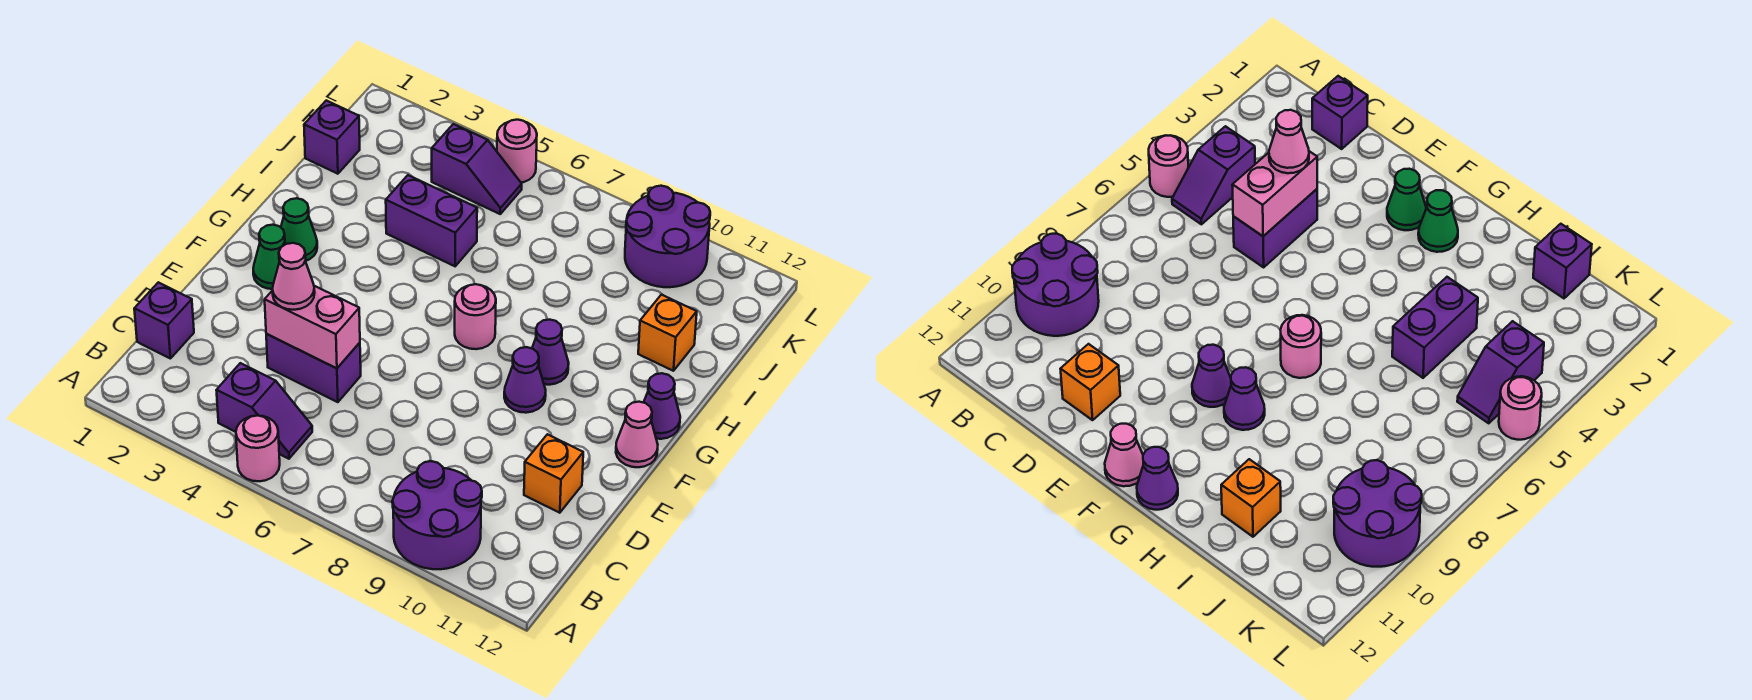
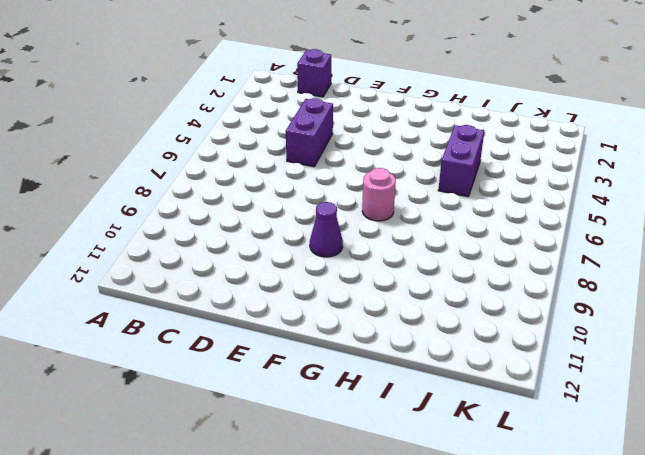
none -> pink round brick A5 level 1
none -> purple round brick A9:B10 level 1
none -> purple slope B4:B5 level 1 top 4

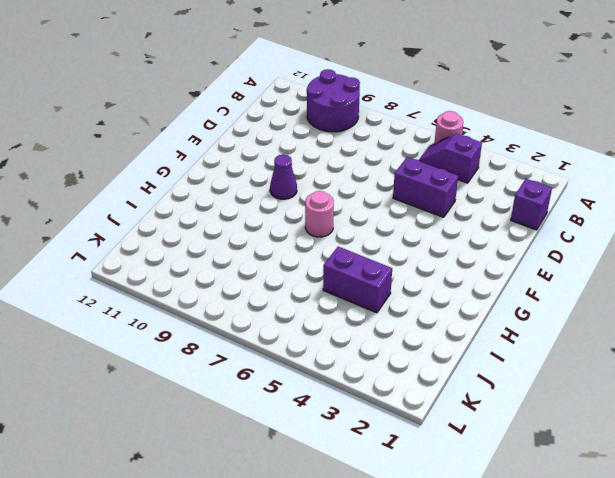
none -> orange brick D11 level 1
none -> green cone F2 level 1
none -> pink cone F12 level 1

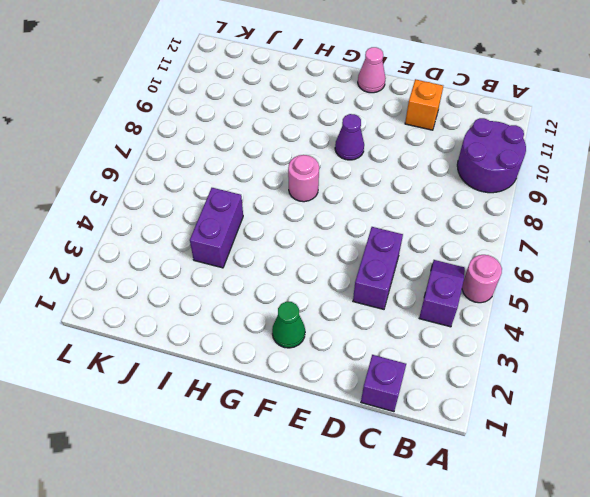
none -> green cone G2 level 1
none -> purple cone G9 level 1
none -> purple cone G12 level 1

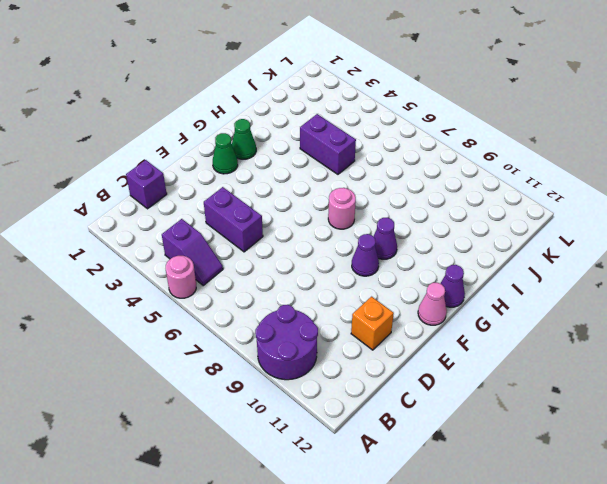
none -> orange brick I11 level 1
none -> purple brick J1 level 1
none -> purple slope K4:K5 level 1 top 4

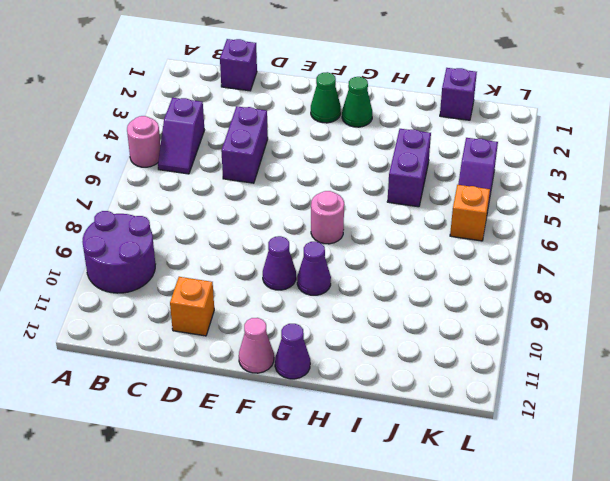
orange brick K6 level 1 -> orange brick I11 level 1
none -> purple round brick K9:L10 level 1
none -> pink round brick L5 level 1
none -> pink brick D4:D5 level 2

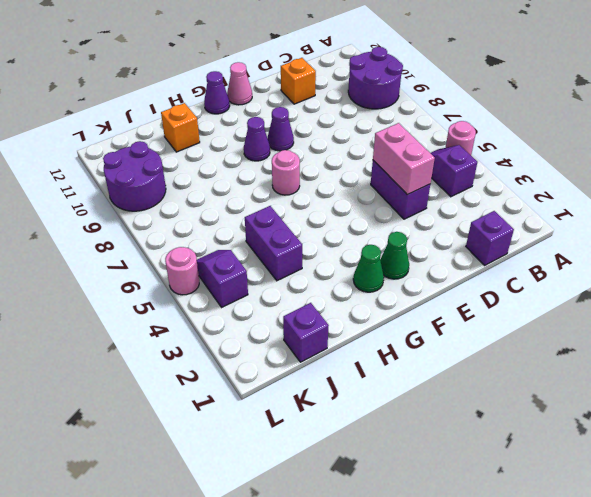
none -> pink cone D4 level 3

